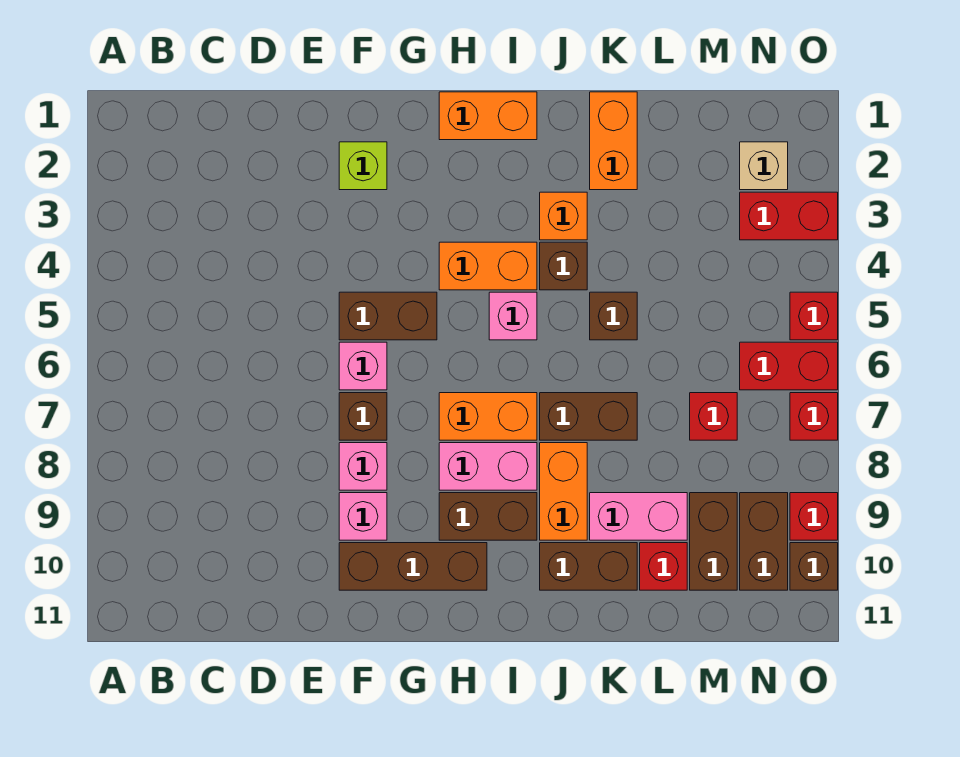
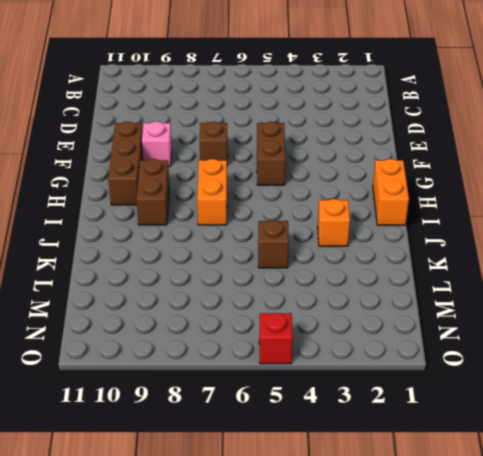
none -> lime brick F2 level 1
none -> pink brick F6 level 1
none -> pink brick F8 level 1
none -> orange brick H4:I4 level 1

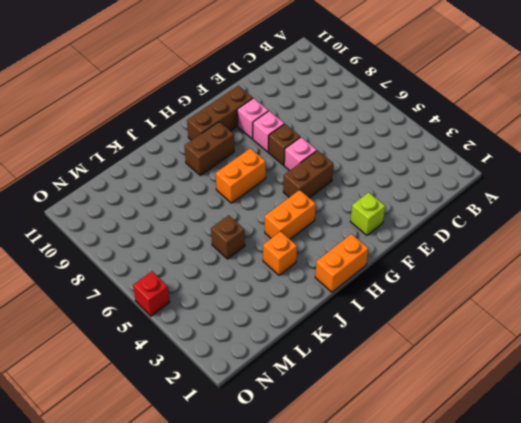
none -> pink brick H8:I8 level 1
none -> pink brick I5 level 1
none -> brown brick J4 level 1
none -> brown brick J7:K7 level 1

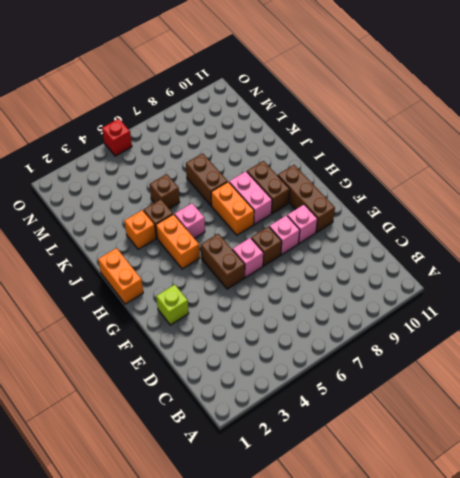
none -> orange brick J8:J9 level 1
none -> brown brick J10:K10 level 1
none -> orange brick K1:K2 level 1
none -> pink brick K9:L9 level 1

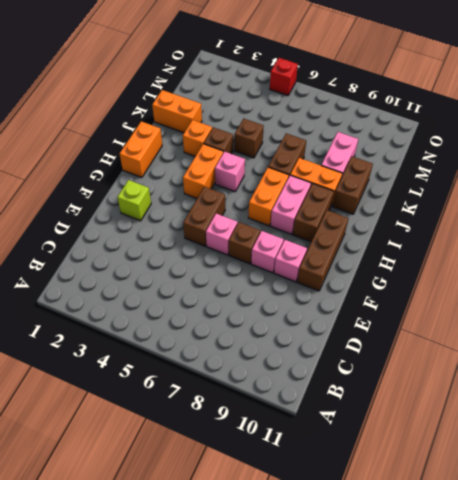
none -> red brick L10 level 1
none -> red brick M7 level 1
none -> brown brick M9:M10 level 1
none -> tan brick N2 level 1

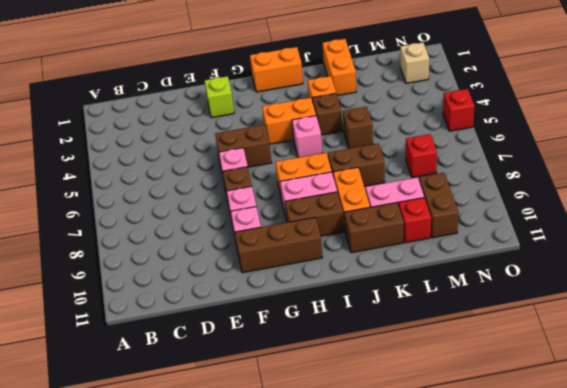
none -> red brick N3:O3 level 1
none -> red brick N6:O6 level 1
none -> brown brick N9:N10 level 1
none -> red brick O7 level 1

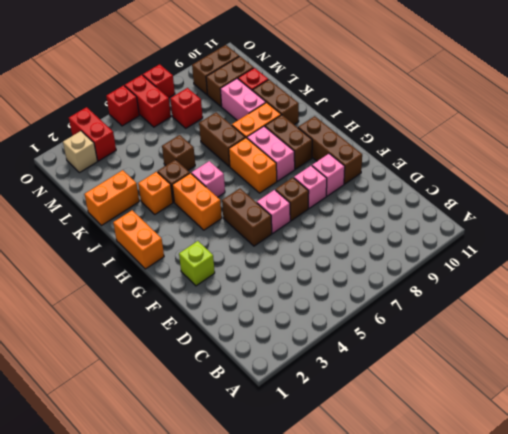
none -> red brick O9 level 1
none -> brown brick O10 level 1

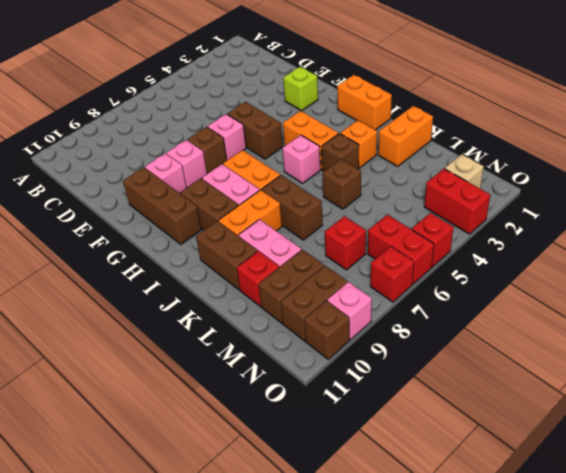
pink brick O9 level 1 -> red brick O9 level 1

